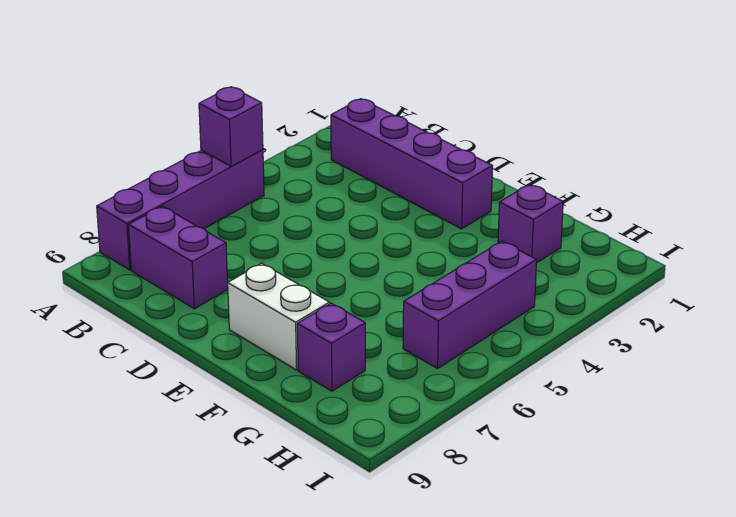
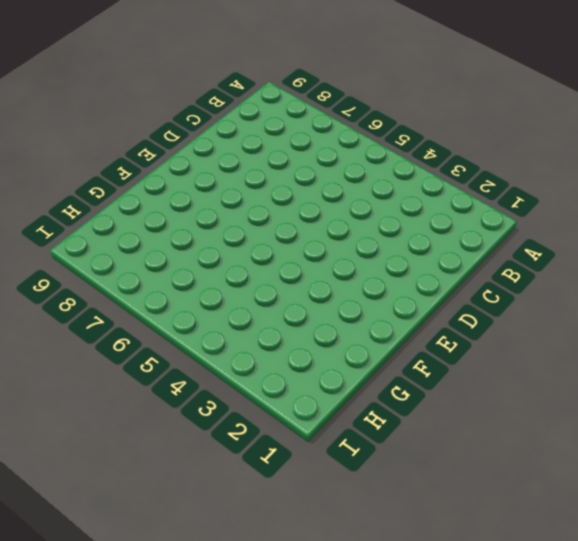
none -> purple brick A5:A8 level 1
none -> purple brick B2:E2 level 1

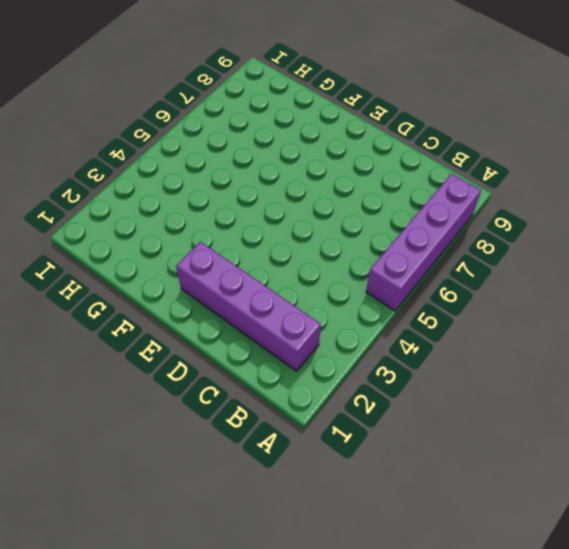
none -> purple brick B8:C8 level 1
none -> white brick E8:F8 level 1

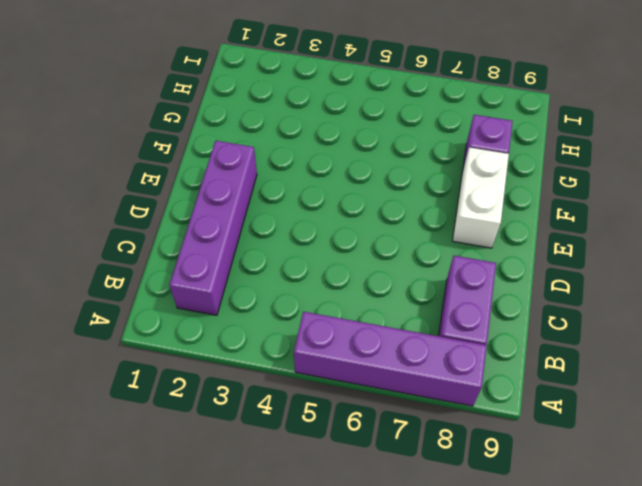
none -> purple brick G2 level 1
none -> purple brick H4:H6 level 1

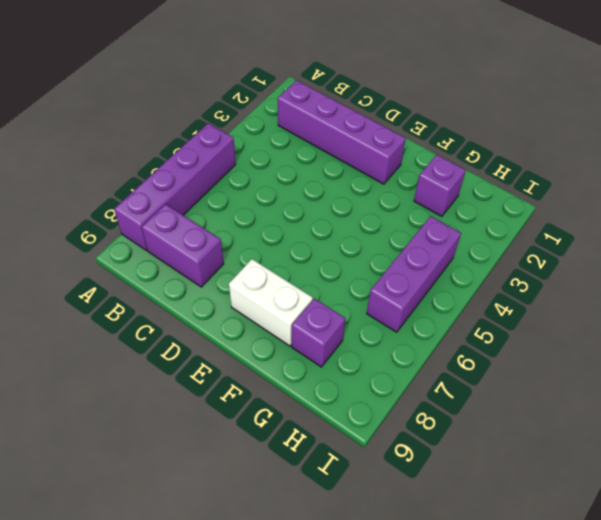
none -> purple brick A5 level 2

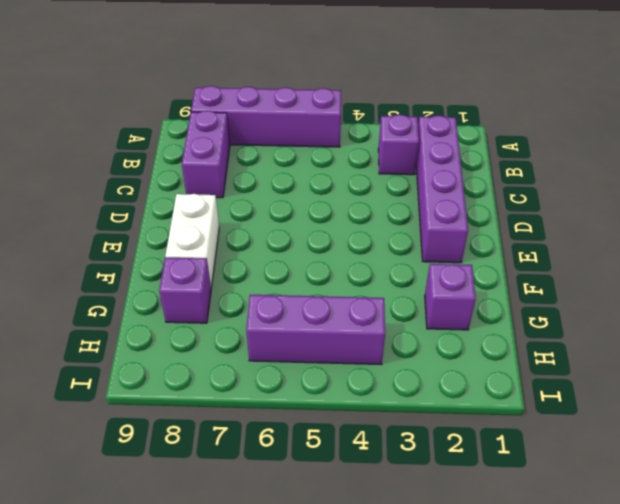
purple brick B3 level 1 -> purple brick A5 level 2

